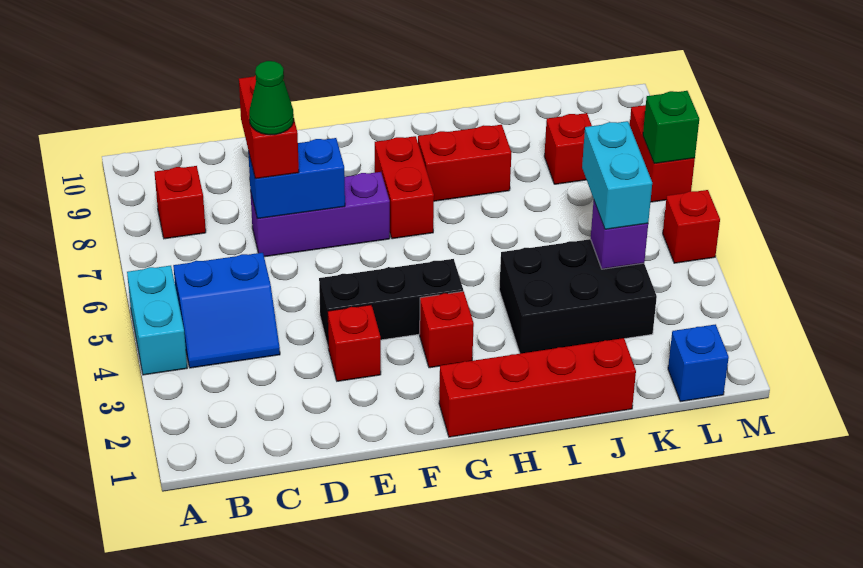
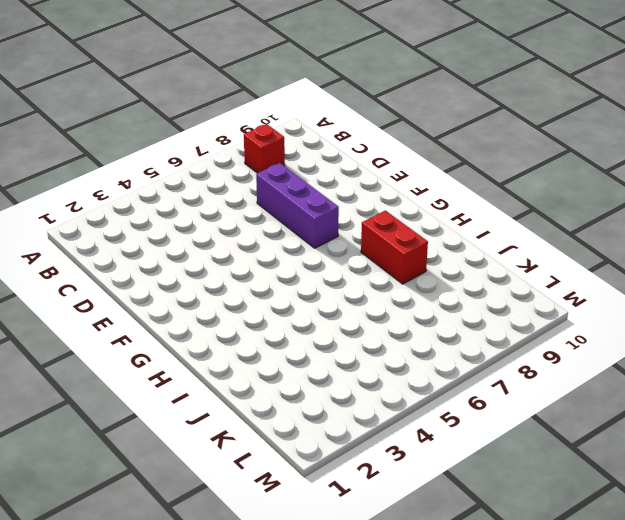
none -> cyan brick A4:A5 level 1
none -> blue slope B4:C5 level 1 top 5
none -> red brick E3 level 1

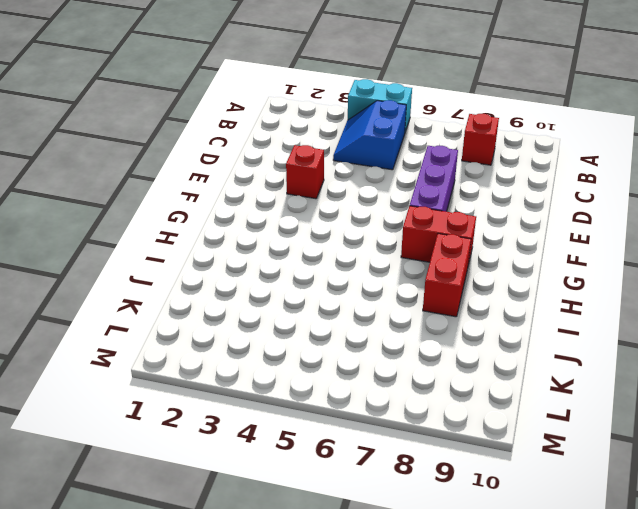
none -> black brick E4:G4 level 1
none -> red brick G1:J1 level 1
none -> red brick G3 level 1

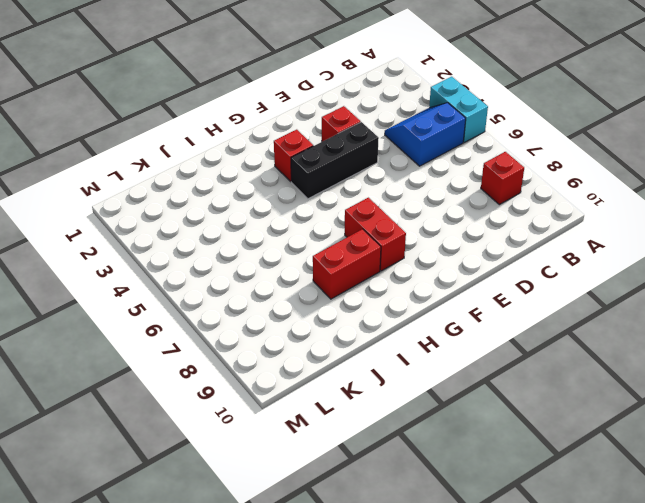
none -> purple brick D7:F7 level 1
none -> red brick G1:J1 level 1
none -> black brick I3:K4 level 1

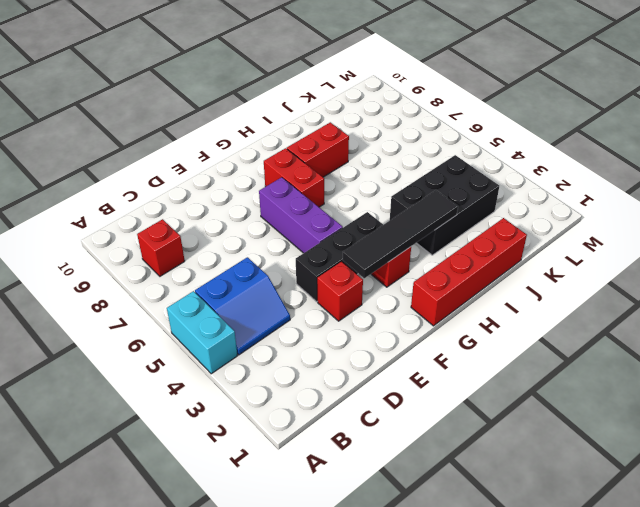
black tile F3:I3 level 2 -> none
purple brick F5:F7 level 1 -> purple brick D7:F7 level 1
none -> red brick K8 level 1
none -> blue brick L1 level 1
none -> red brick M5 level 1

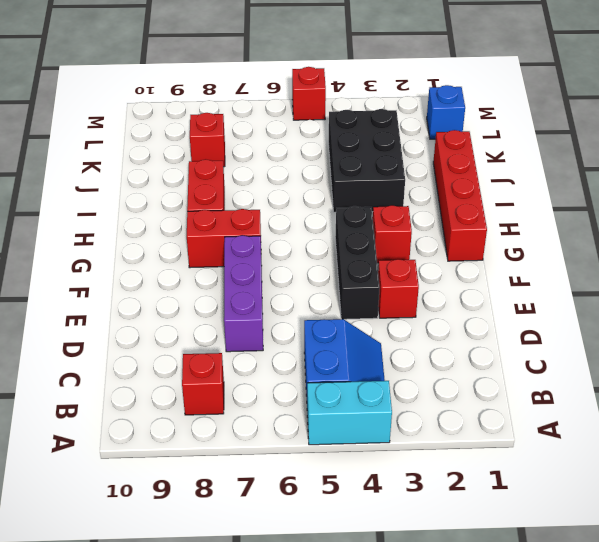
none -> red brick M7:M8 level 1
none -> blue brick D7:E7 level 2
none -> purple brick K4 level 2

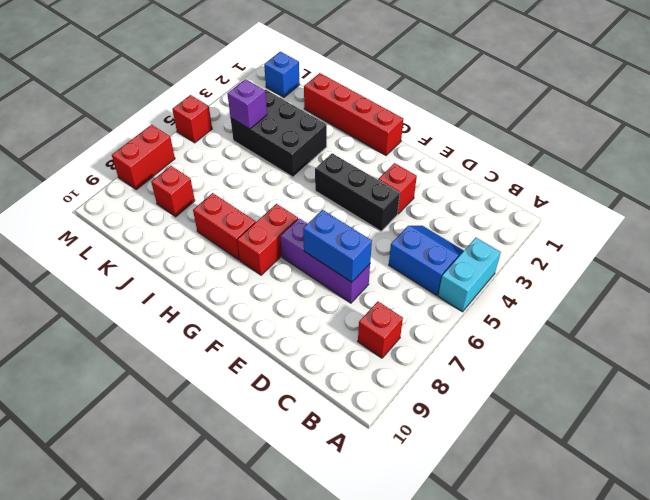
none -> red brick G3 level 1
none -> green brick M7 level 2
none -> red brick D7:D8 level 3

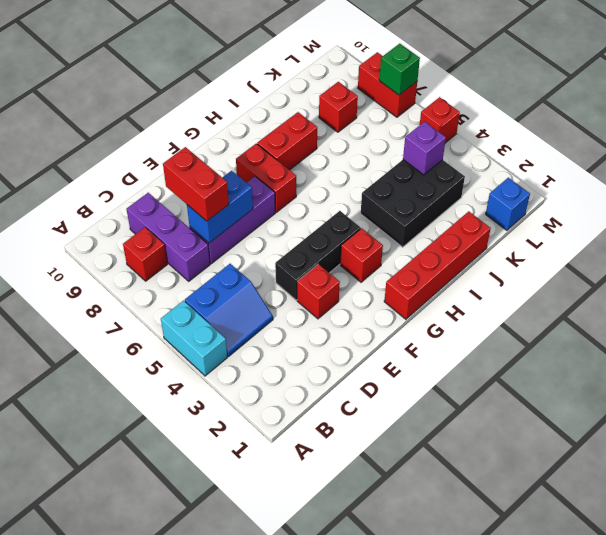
purple brick C7:C9 level 1 -> none
none -> cyan brick K4:K5 level 3
none -> green cone D7 level 4

